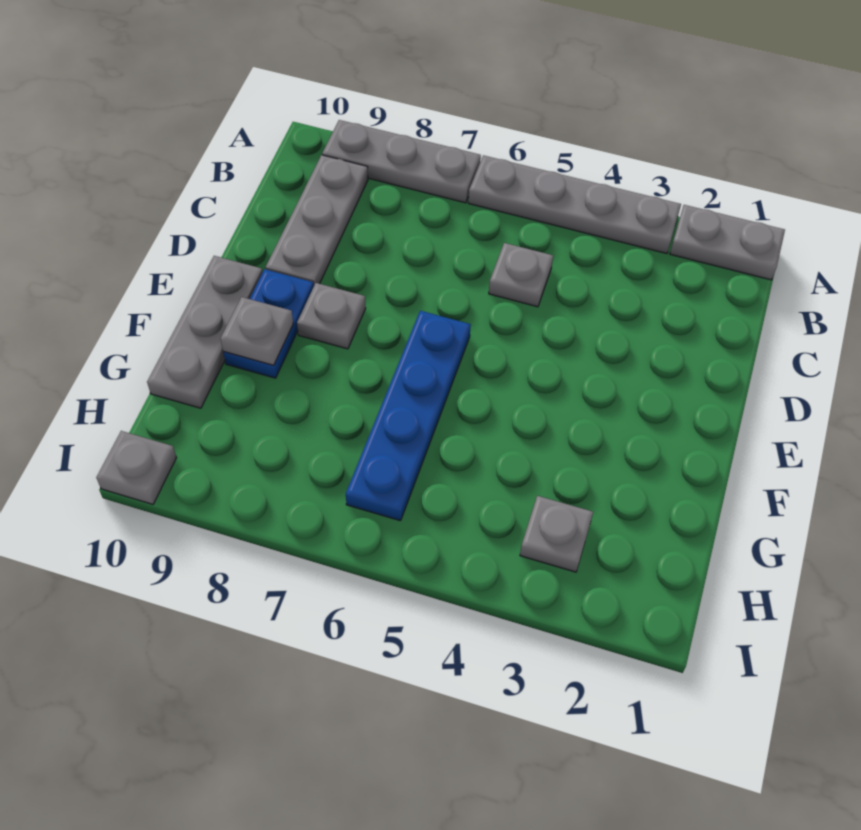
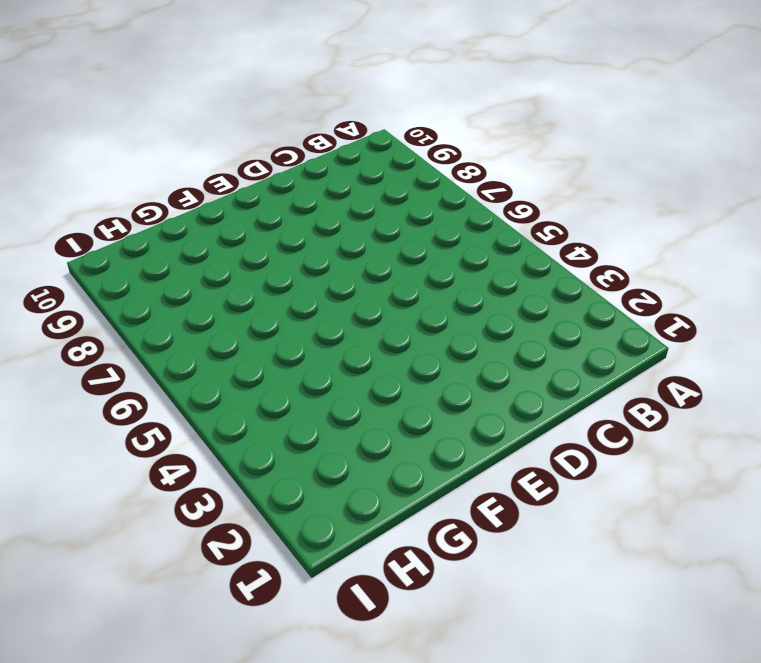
none -> grey plate A1:A2 level 1
none -> grey plate A3:A6 level 1
none -> grey plate A7:A9 level 1

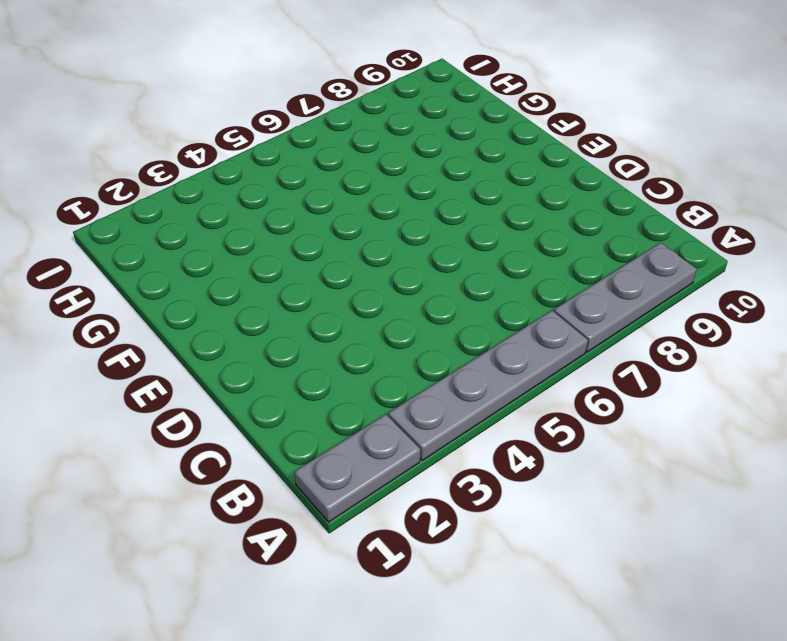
none -> grey plate B9:D9 level 1
none -> grey plate C5 level 1
none -> blue plate E6:H6 level 1

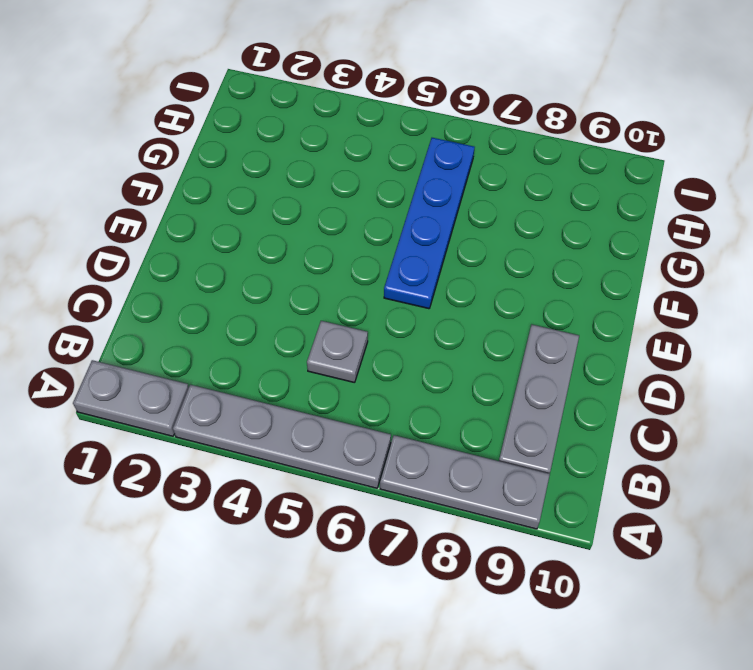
none -> grey plate E8 level 1
none -> blue plate E9:F9 level 1
none -> grey plate E10:G10 level 1

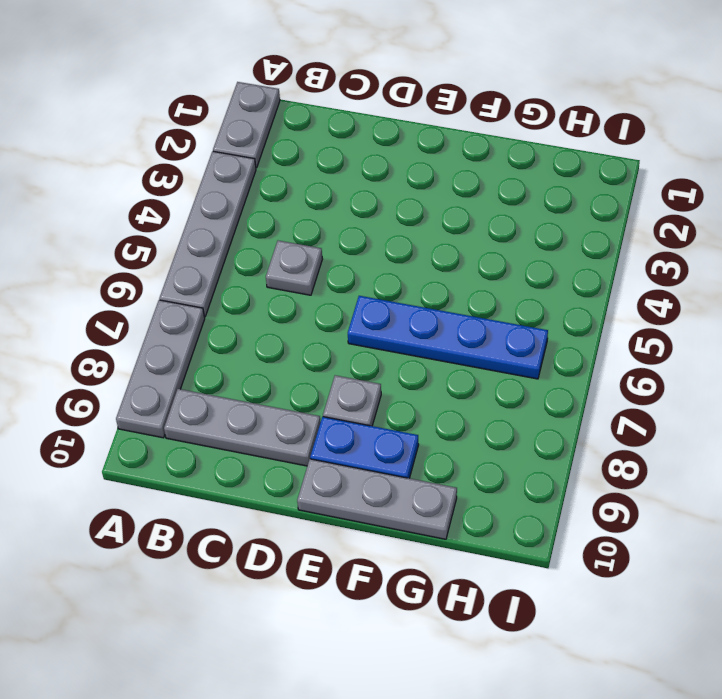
none -> grey plate H3 level 1
none -> grey plate I10 level 1
none -> grey plate F9 level 2

